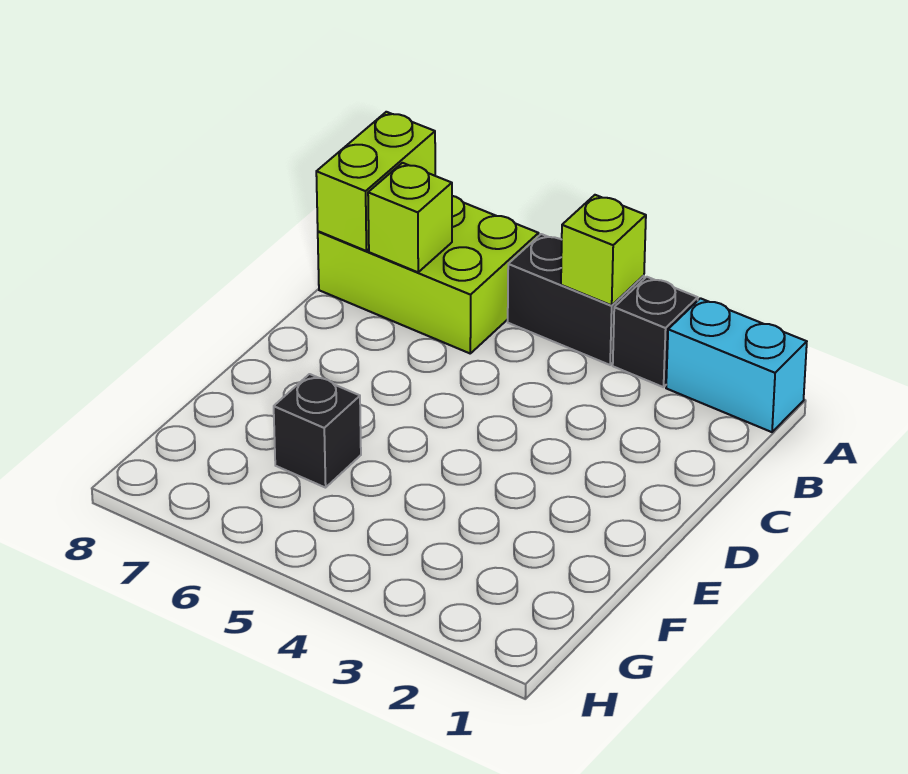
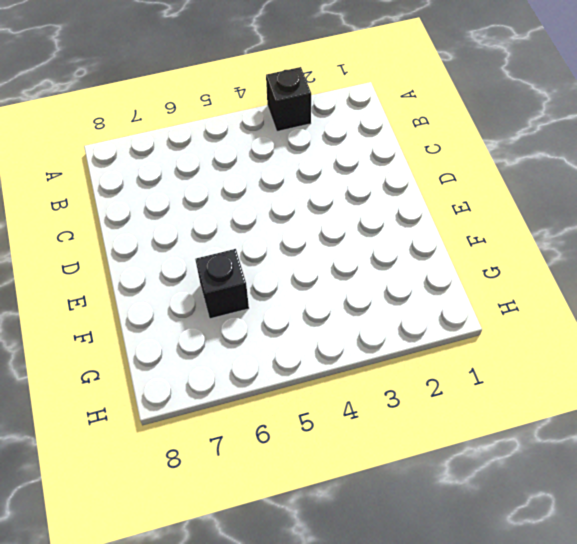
none -> cyan brick A1:A2 level 1
none -> black brick A4:A5 level 1

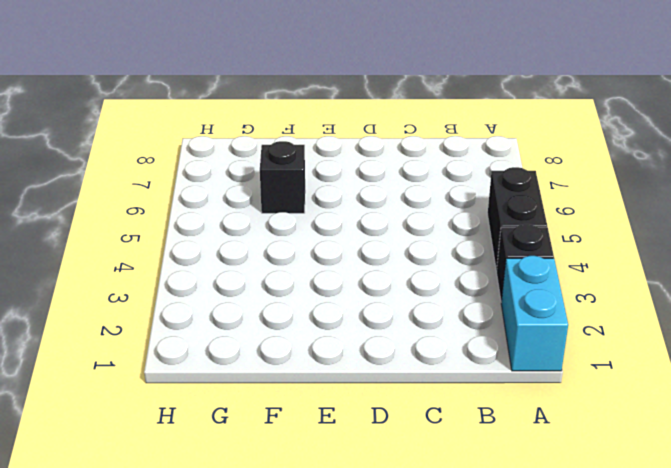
none -> lime brick A6:B8 level 1
none -> lime brick A4 level 2

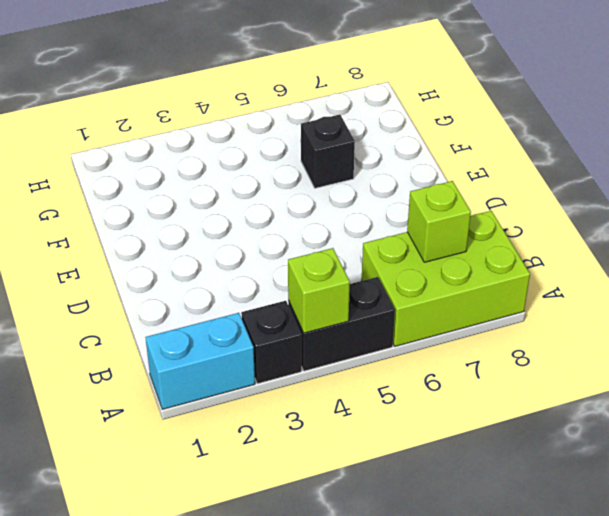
none -> lime brick A8:B8 level 2

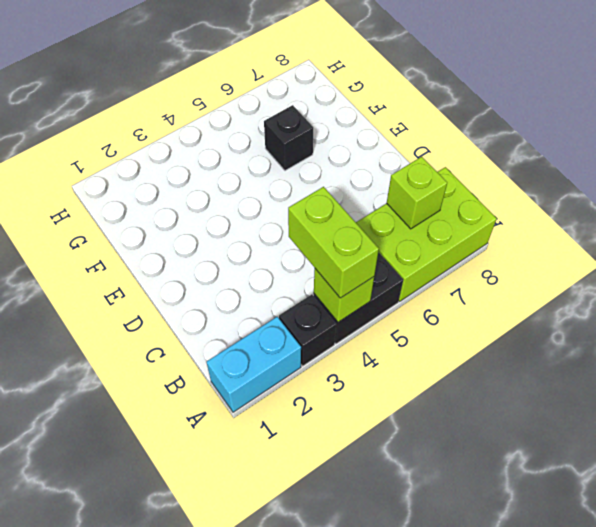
lime brick A4:B4 level 3 -> lime brick A8:B8 level 2

